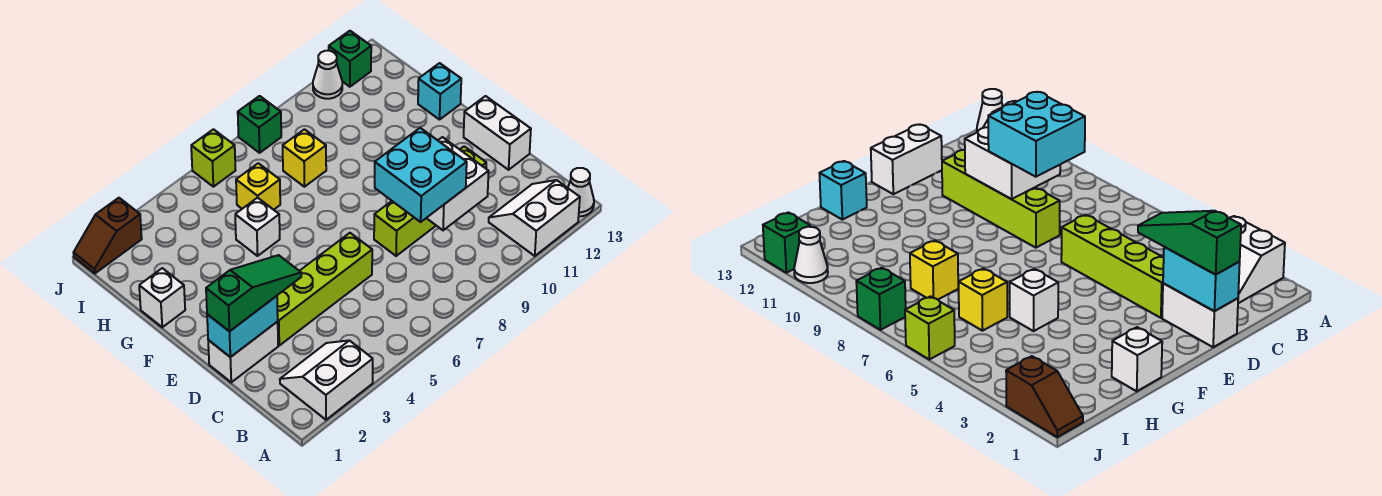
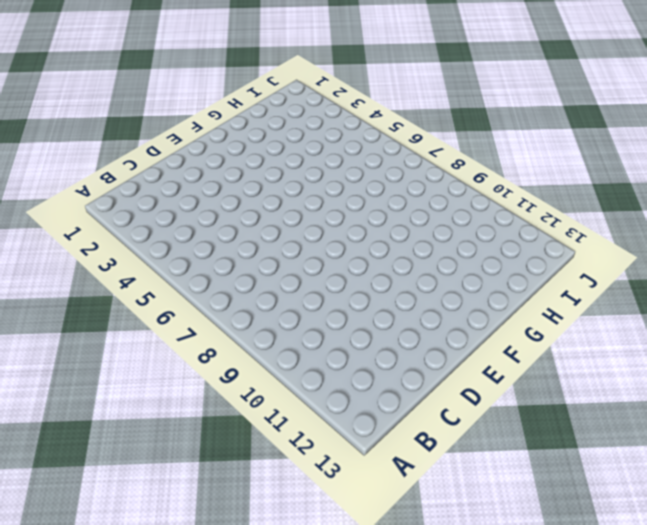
none -> white slope A2:B3 level 1 top A
none -> white slope A11:B12 level 1 top A
none -> white cone A13 level 1

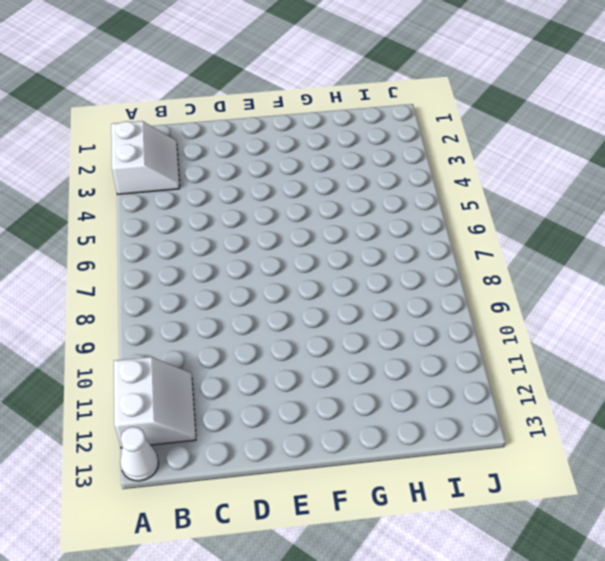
none -> white brick D1:D2 level 1
none -> lime brick D3:D6 level 1
none -> lime brick D8:D11 level 1

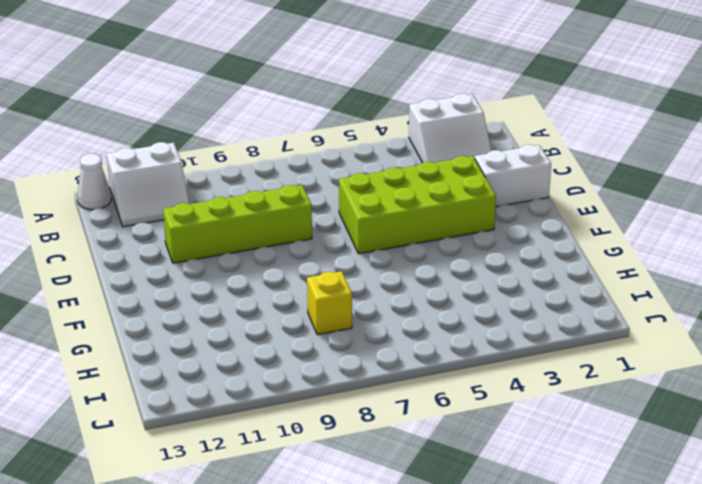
lime brick D3:E6 level 1 -> lime brick D3:D6 level 1
none -> white brick D13:E13 level 1
none -> white brick G1 level 1
none -> white brick G5 level 1

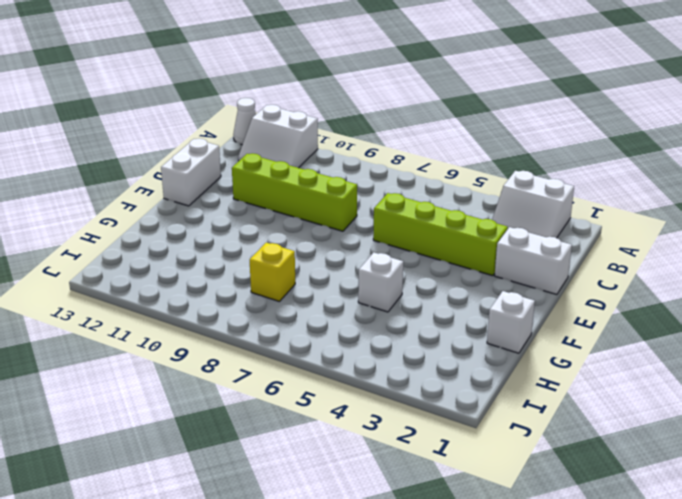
none -> cyan brick G13 level 1
none -> yellow brick H6 level 1
none -> brown slope J1:J2 level 1 top 2

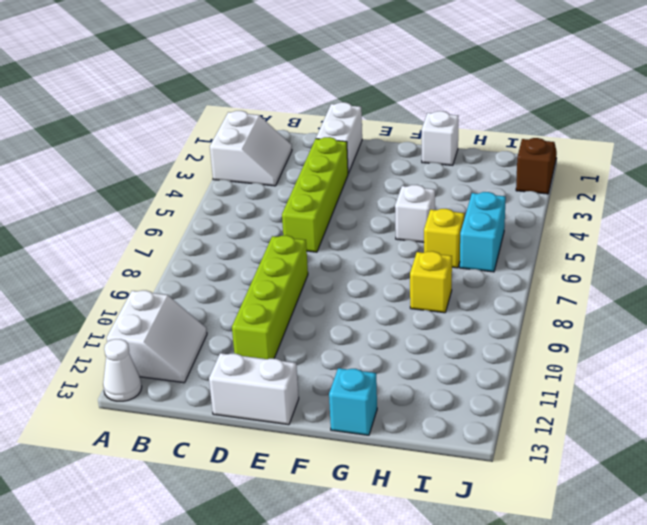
cyan brick I5:I6 level 1 -> cyan brick D1:D2 level 2
none -> lime brick J6 level 1
none -> green brick J8 level 1
none -> white cone J11 level 1

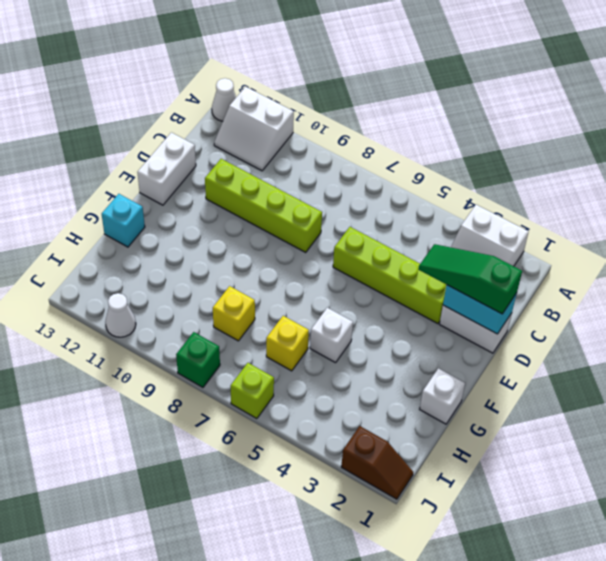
none -> green brick J12 level 1
none -> white brick C9:D10 level 2
none -> cyan brick C8:D9 level 3

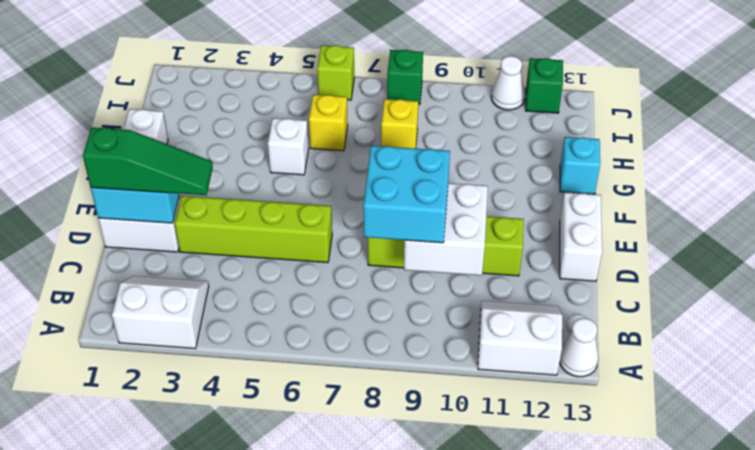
none -> brown slope J1:J2 level 1 top 2

